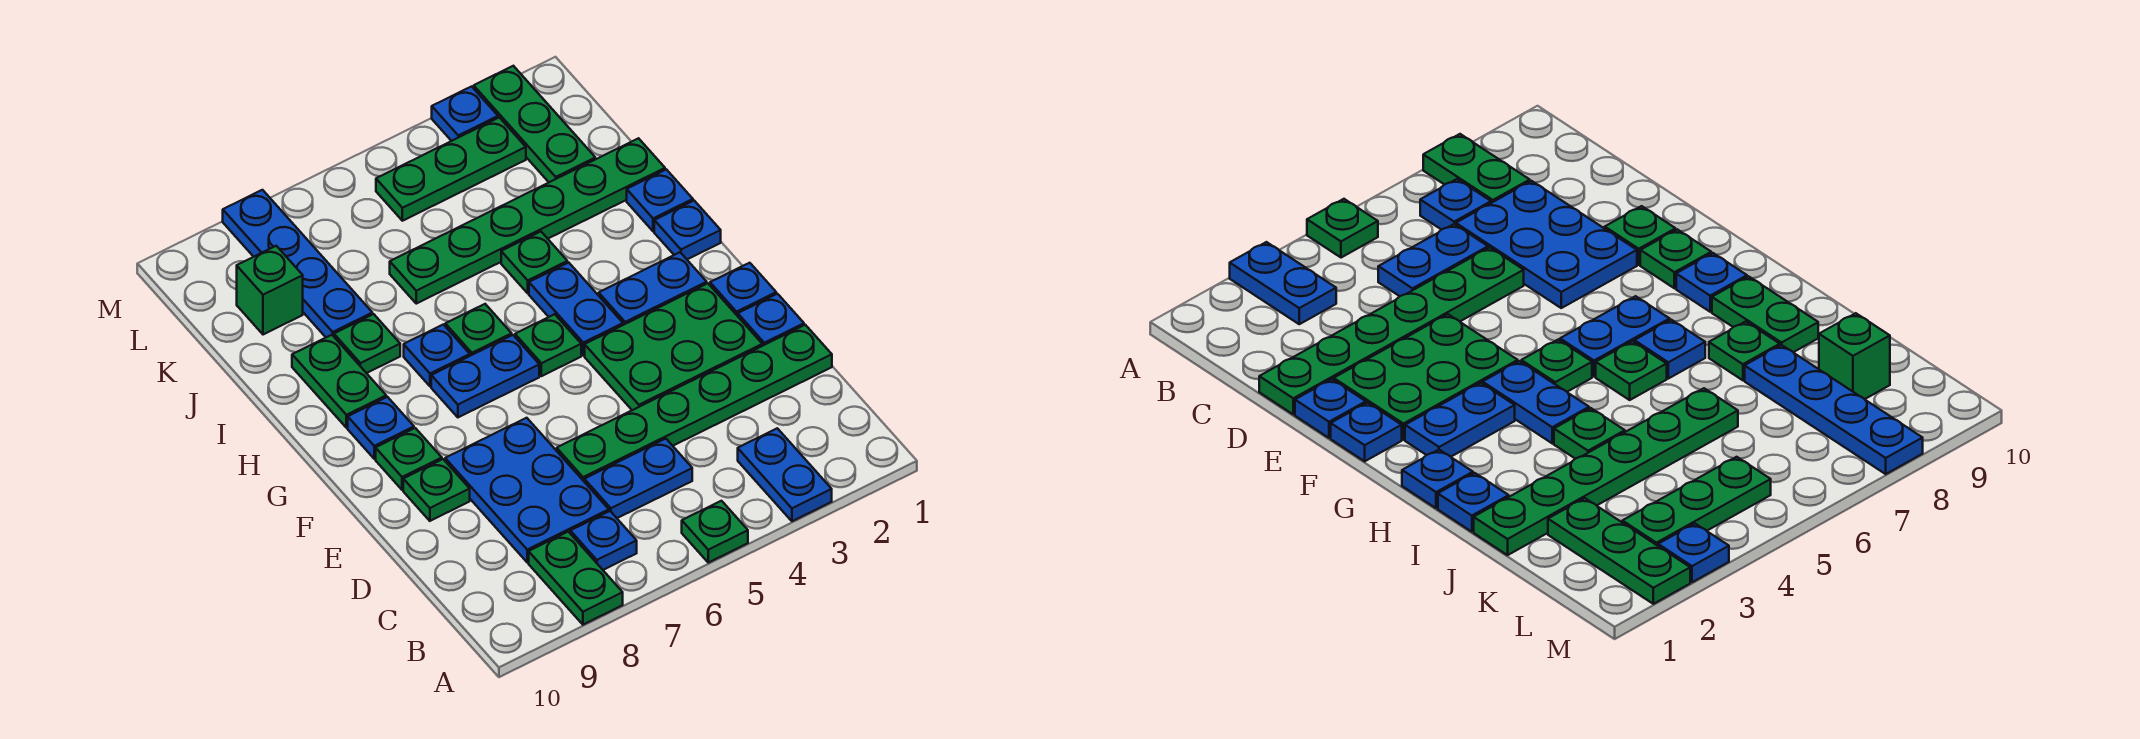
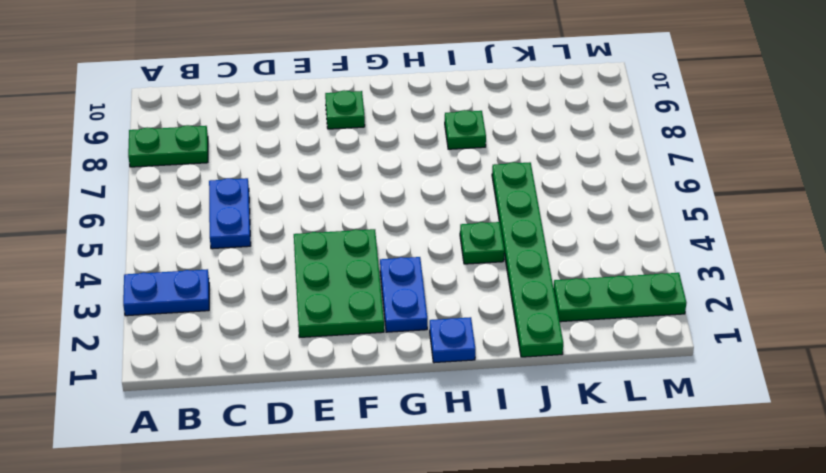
none -> green plate A5 level 1
none -> blue plate B7 level 1
none -> blue plate C7:E8 level 1
none -> green plate D1:D6 level 1

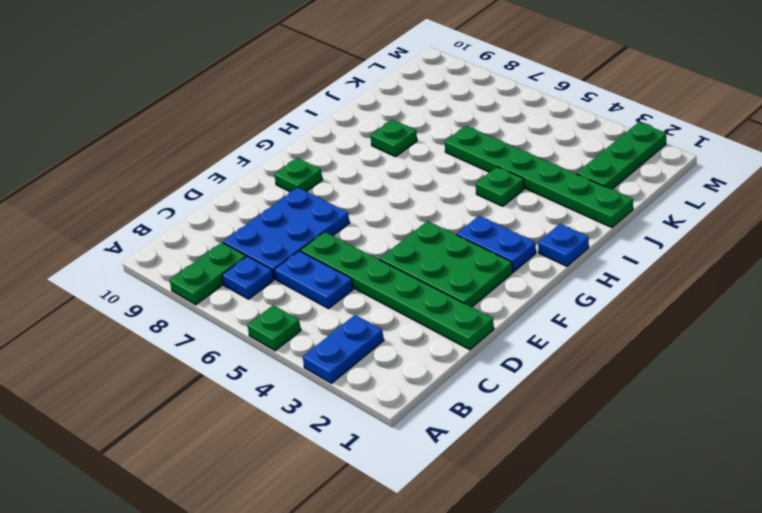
none -> blue plate E1 level 1
none -> green plate E9 level 1
none -> blue plate F1 level 1
none -> blue plate G4:H4 level 1

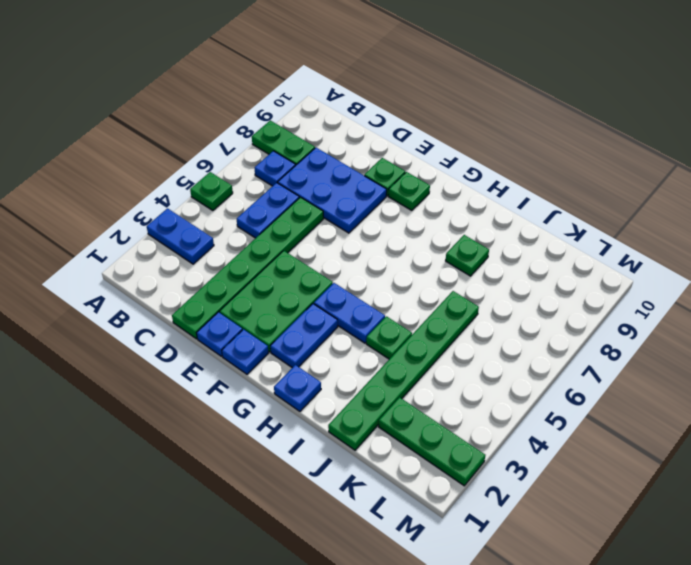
none -> green plate G5 level 1
none -> blue plate G6:G7 level 1
none -> blue plate G9 level 1
none -> green plate H6 level 1

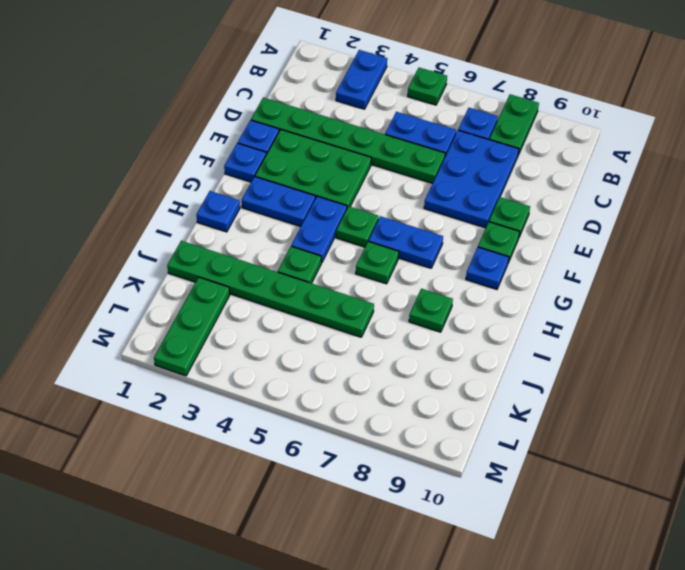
none -> blue plate H7 level 1
none -> green plate H9:I9 level 1
none -> blue plate I1 level 1
none -> blue plate J8:M8 level 1

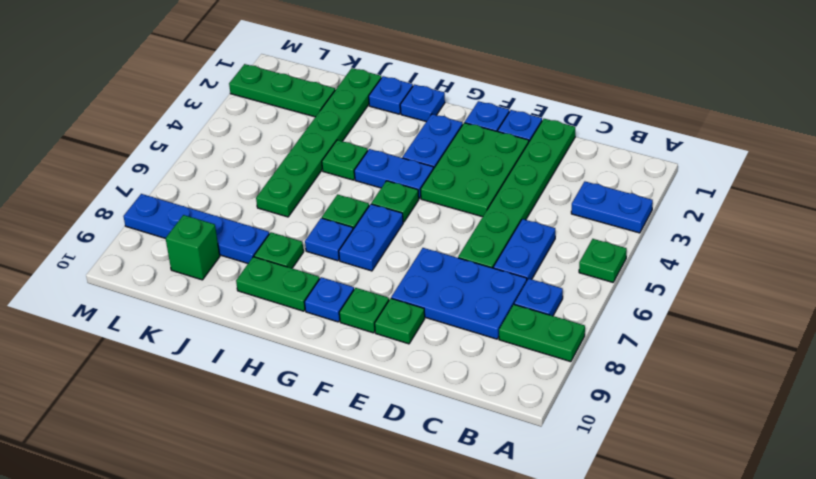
none -> green plate L3:L5 level 1
none -> blue plate M3 level 1

